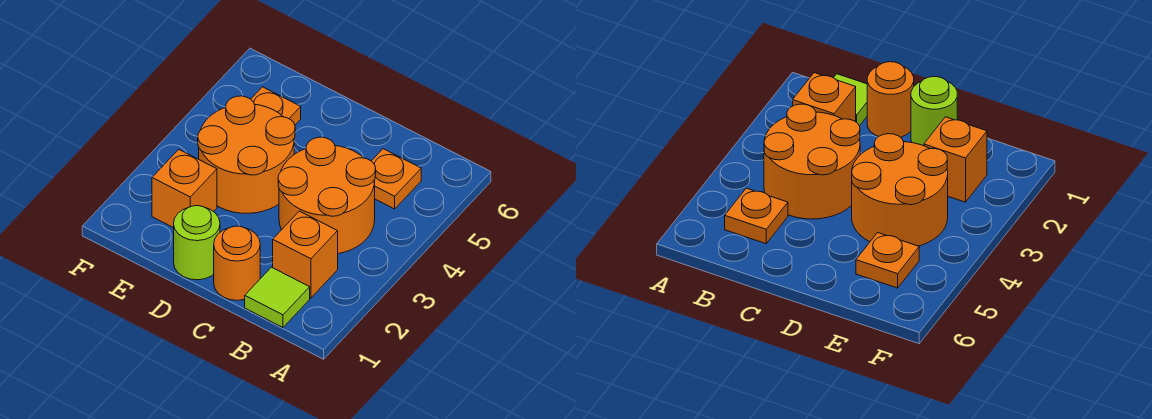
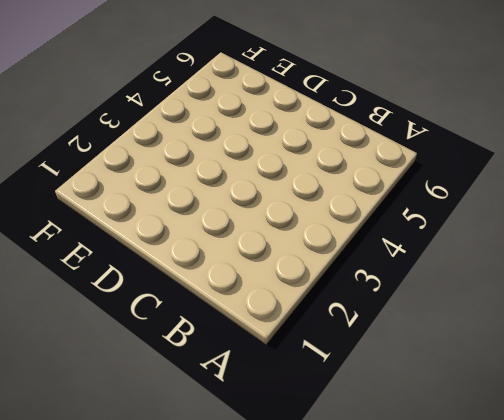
none -> lime tile B1 level 1
none -> orange brick B2 level 1

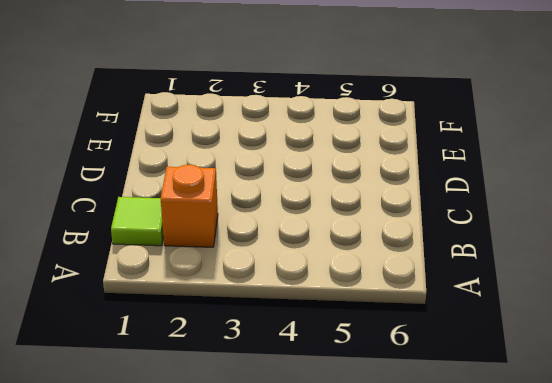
none -> orange round brick B3:C4 level 1
none -> orange plate B5 level 1

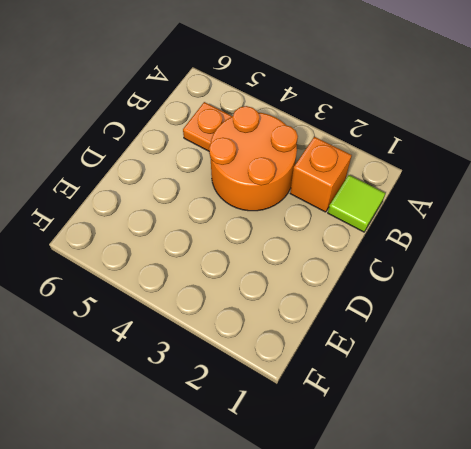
none -> orange round brick C1 level 1
none -> lime round brick D1 level 1

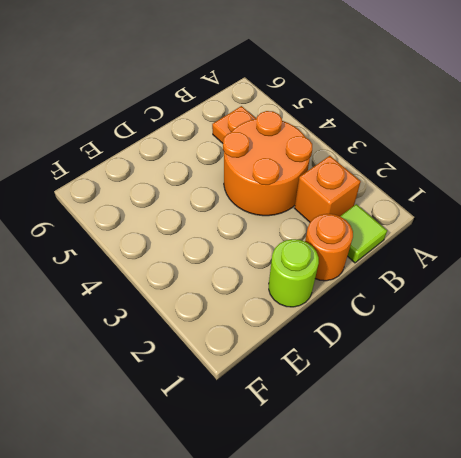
none -> orange round brick D3:E4 level 1
none -> orange brick E2 level 1

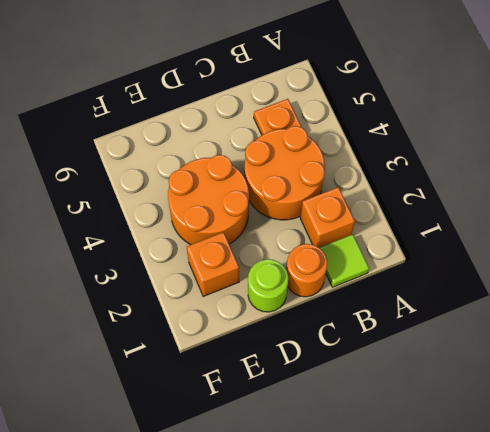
none -> orange plate E5 level 1

